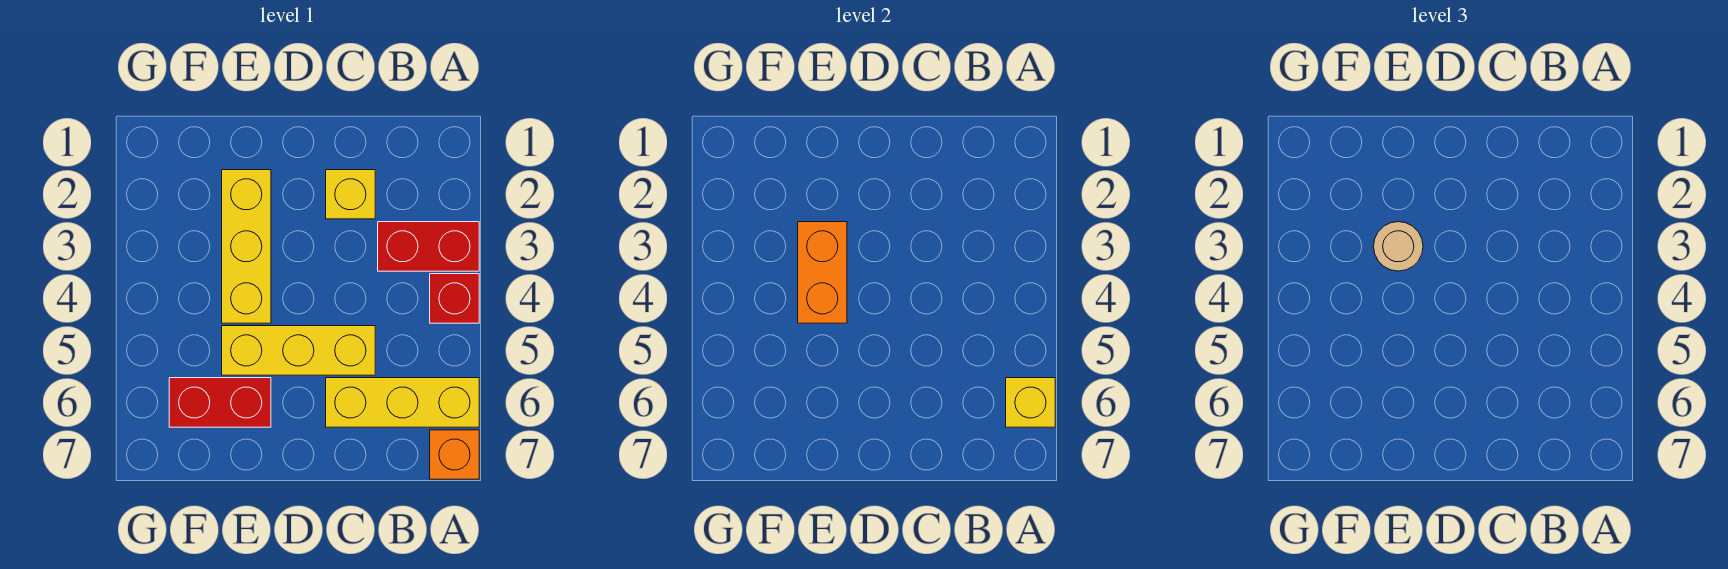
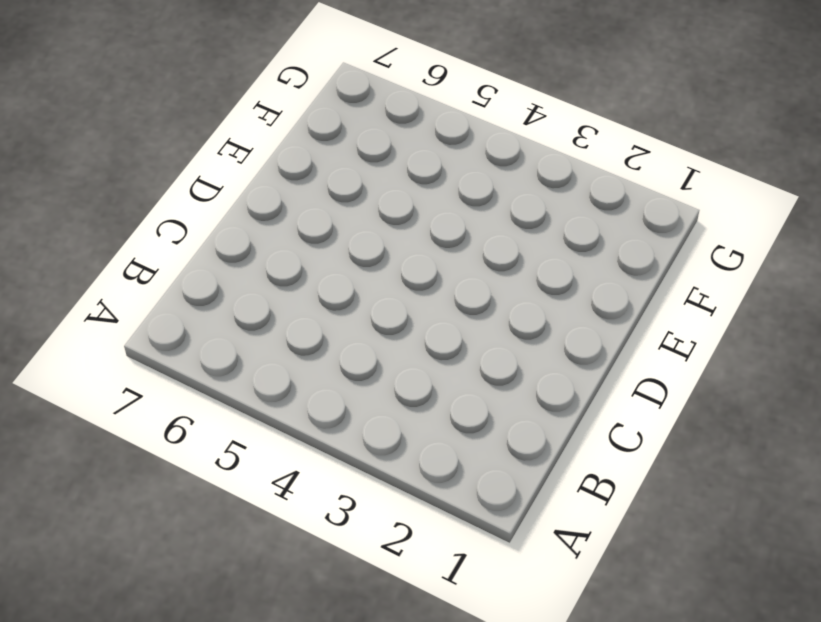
none -> red brick A3:B3 level 1
none -> red brick A4 level 1

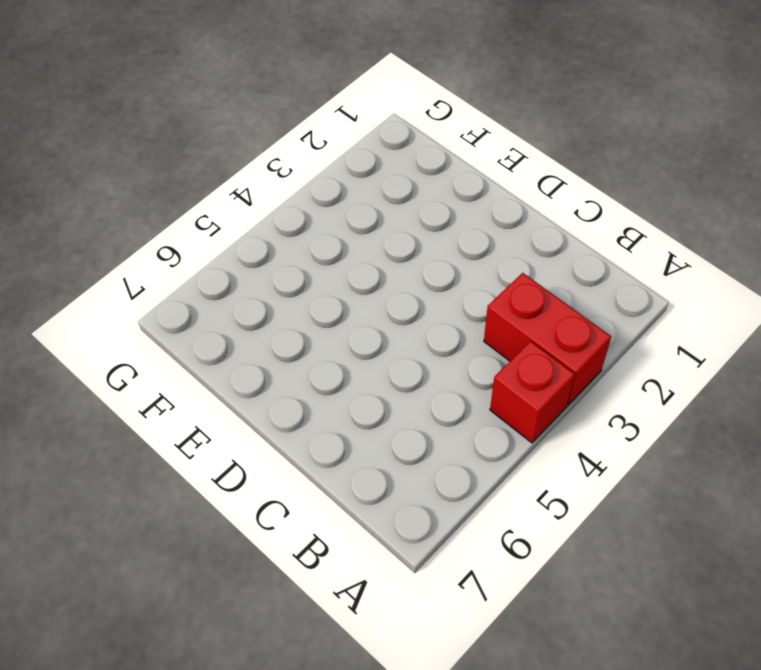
none -> yellow brick A6:C6 level 1
none -> orange brick A7 level 1

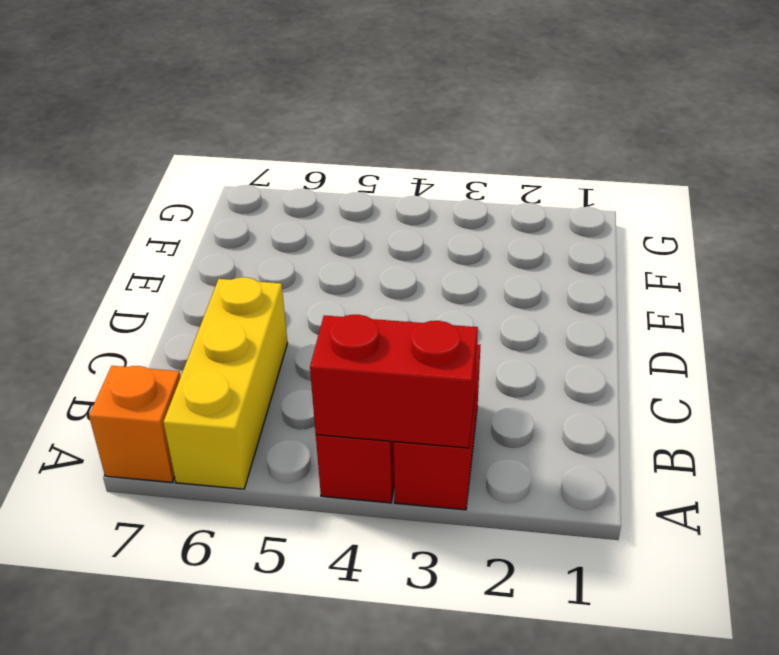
red brick A3:A4 level 2 -> red brick E6:F6 level 1
none -> yellow brick C2 level 1
none -> yellow brick C5:E5 level 1

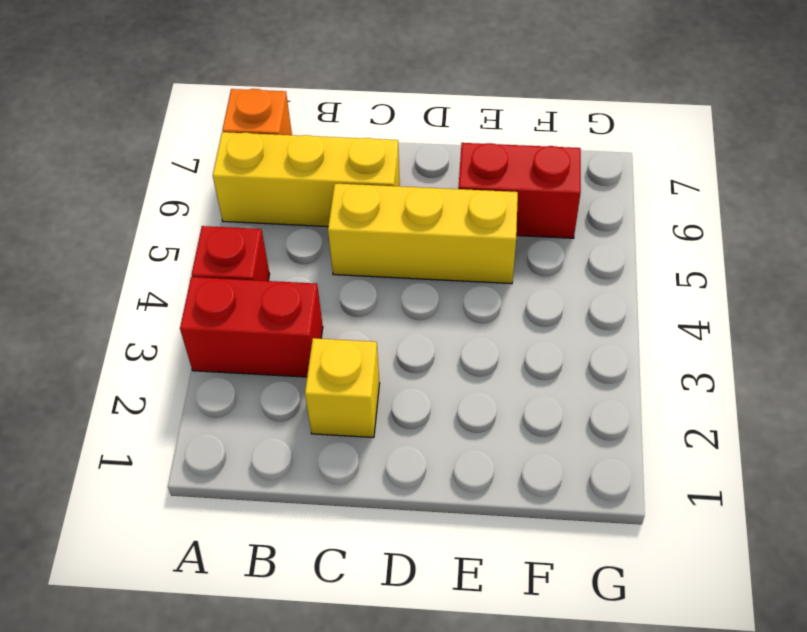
none -> yellow brick E2:E4 level 1
none -> yellow brick A6 level 2

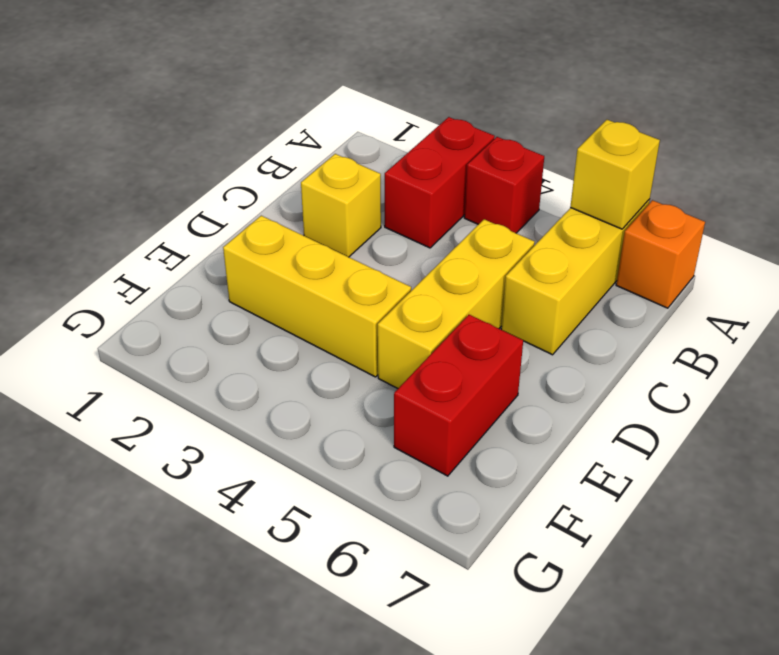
none -> orange brick E3:E4 level 2
none -> tan round brick E3 level 3

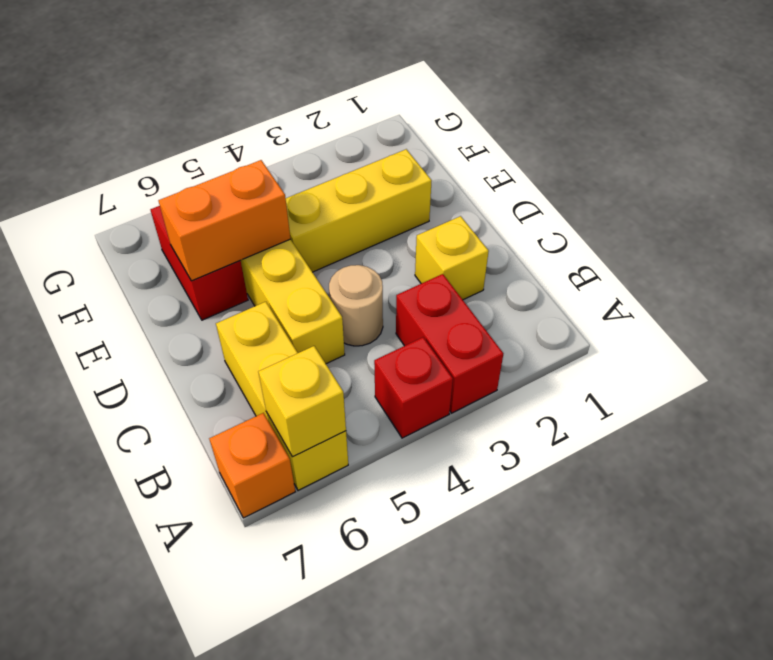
tan round brick C4 level 1 -> tan round brick E3 level 3
orange brick E5:E6 level 2 -> orange brick E3:E4 level 2

